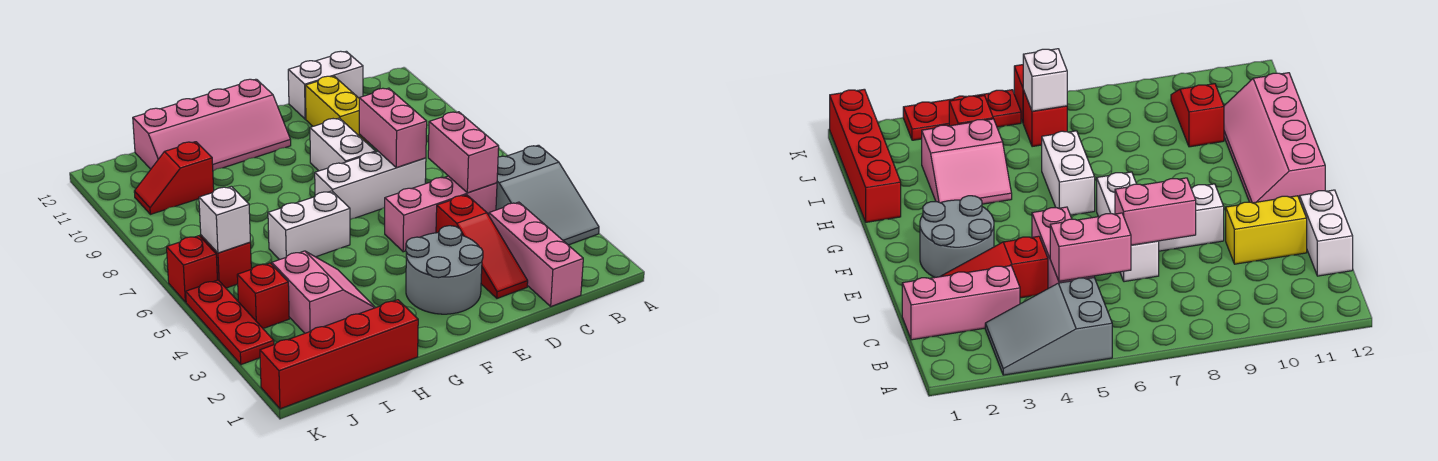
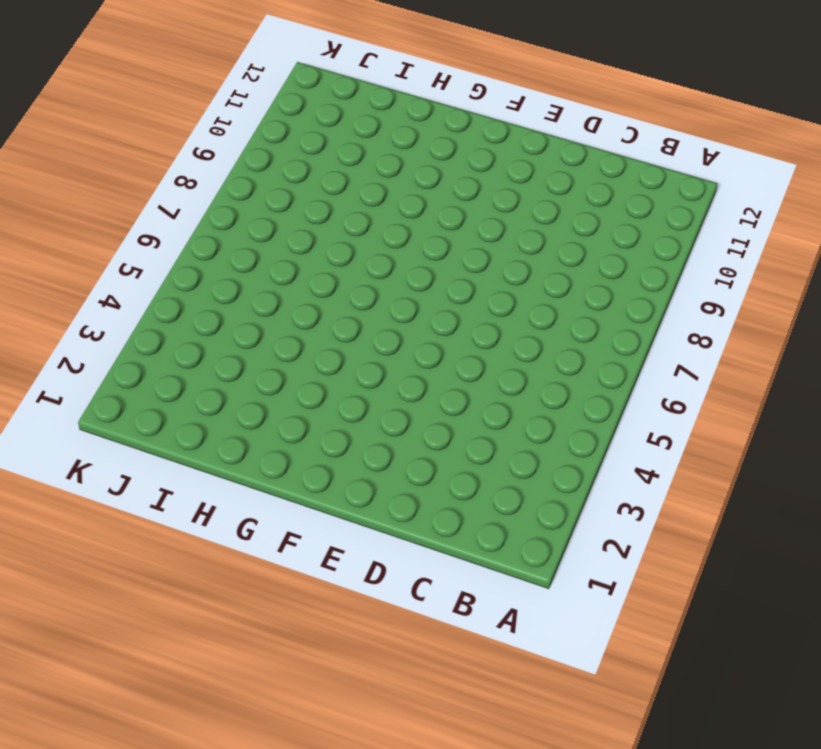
none -> grey slope A3:B5 level 1 top 5
none -> pink brick C1:C3 level 1
none -> pink brick C5:E5 level 1

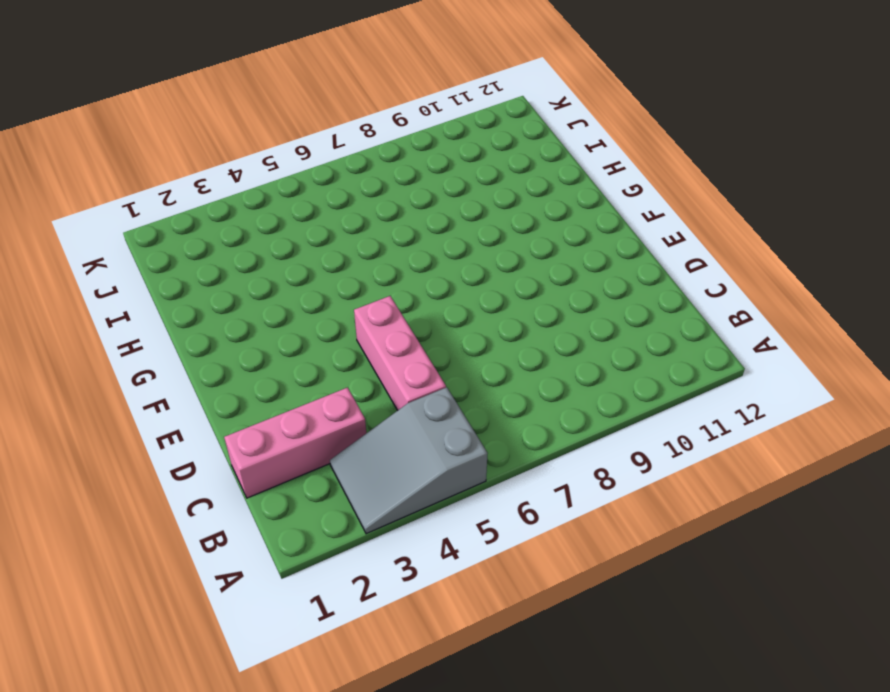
none -> white brick C12:D12 level 1
none -> red slope D2:D4 level 1 top 4
none -> white brick D7:F7 level 1

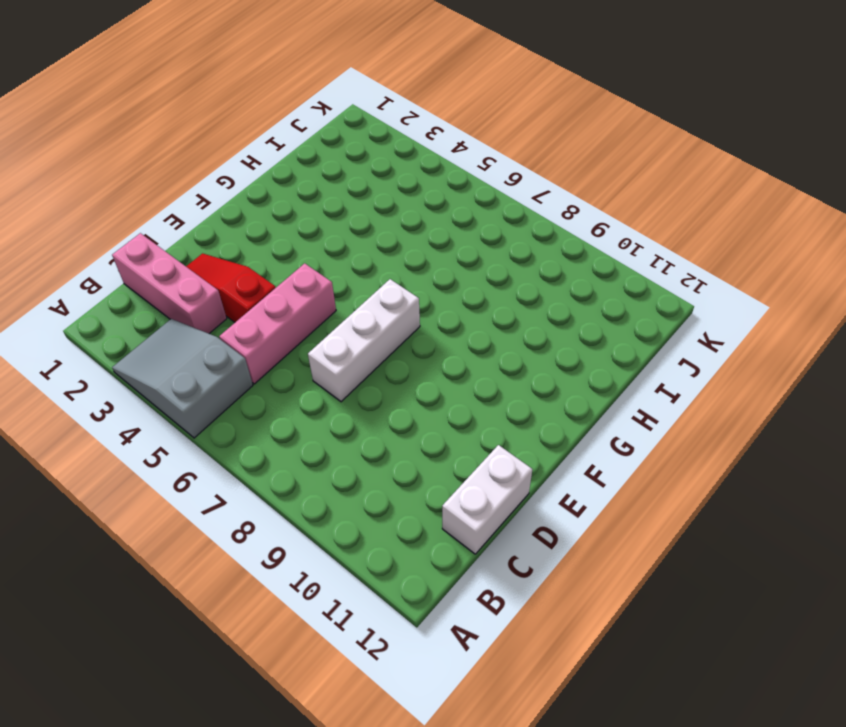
none -> yellow brick D10:D11 level 1
none -> grey round brick E2:F3 level 1
none -> white brick E8:E9 level 1

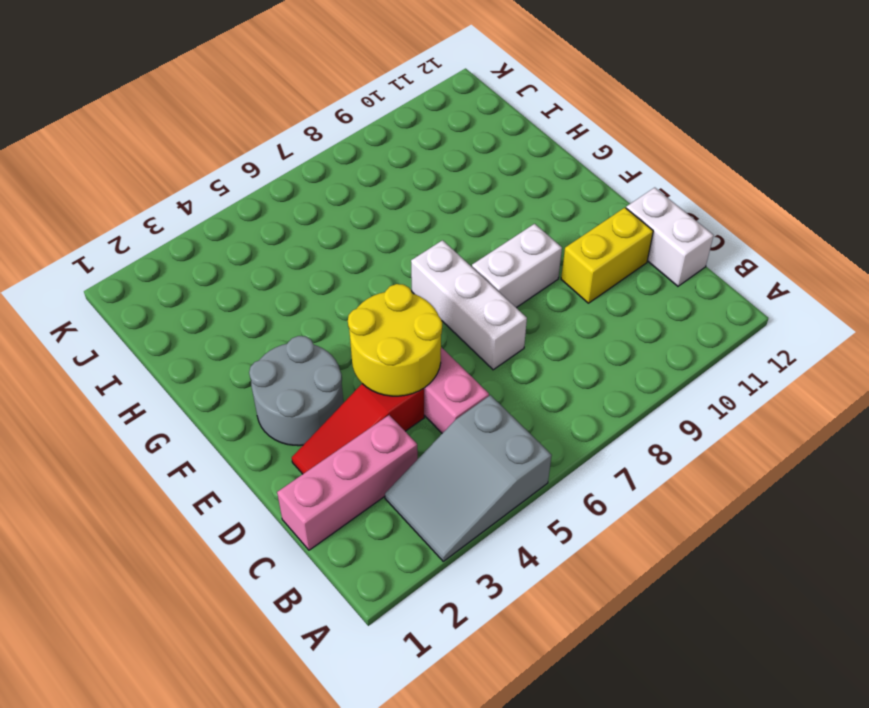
yellow round brick D4:E5 level 2 -> none
none -> pink slope F11:I12 level 1 top 12
none -> white brick G6:H6 level 1
none -> red brick H1:K1 level 1

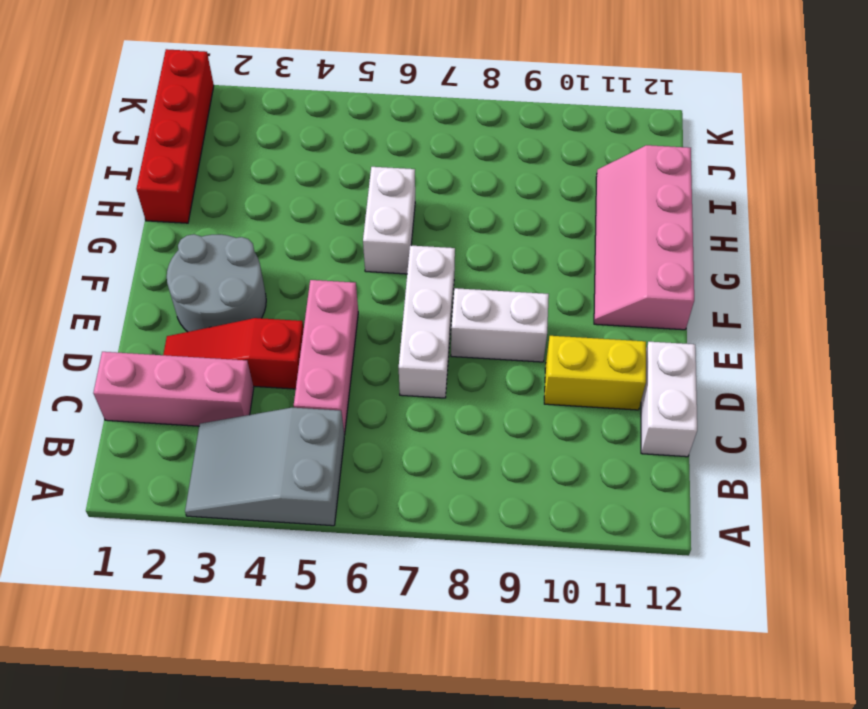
none -> pink slope H3:I4 level 1 top I
none -> red slope I10:J10 level 1 top I
none -> red brick J4 level 1

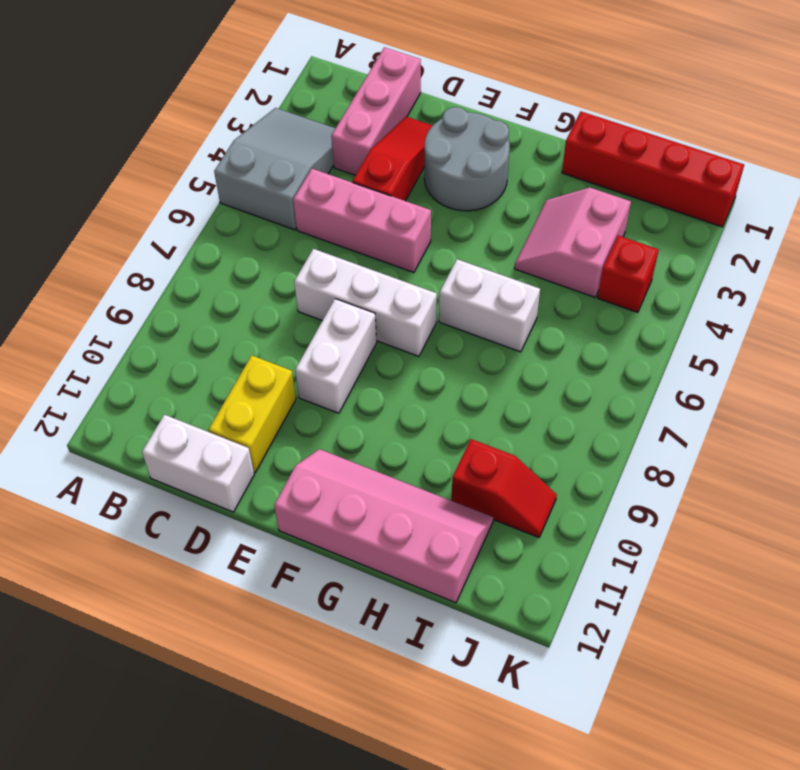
none -> red brick J6 level 1
none -> red plate K3:K5 level 1
none -> red brick K6 level 1

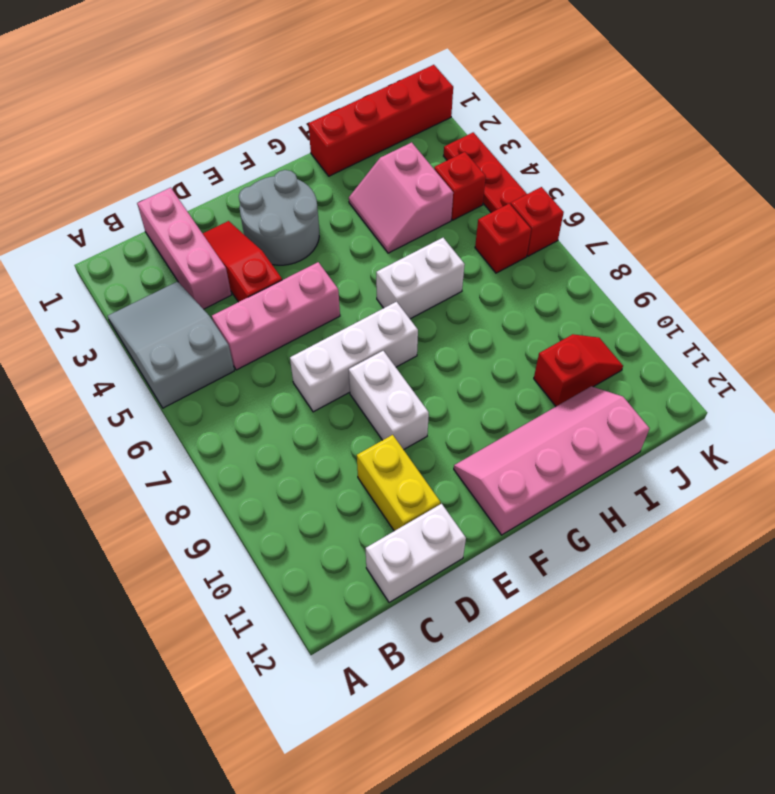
none -> pink brick C5:C6 level 2
none -> pink brick D7:D8 level 2
none -> white brick J6 level 2

